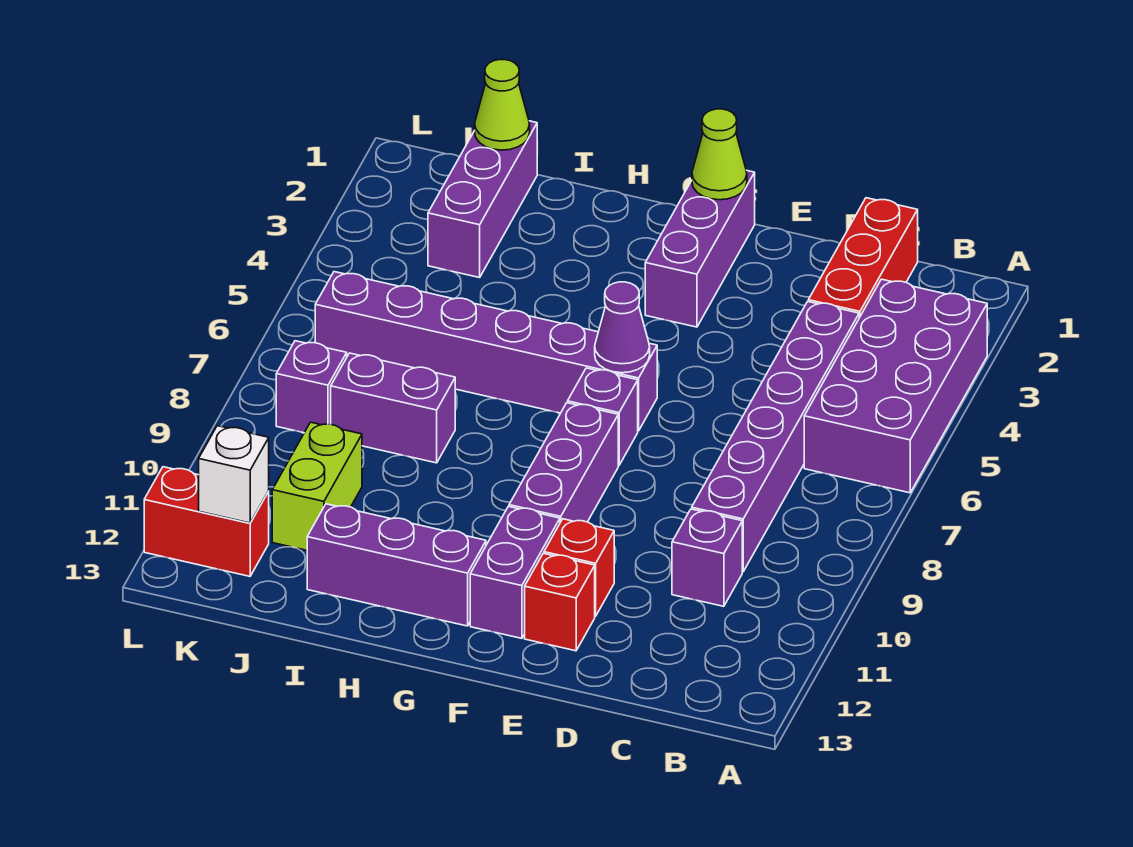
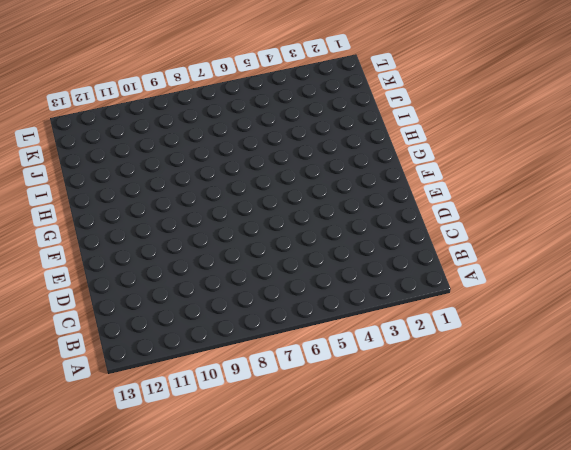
none -> purple brick A3:B6 level 1
none -> red brick C1:C3 level 1
none -> purple brick C4:C9 level 1

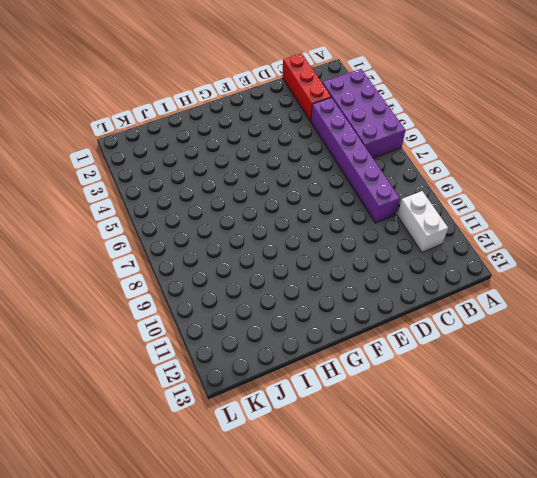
white brick B10:B11 level 1 -> none
none -> purple brick C10 level 1
none -> red brick E11 level 1
none -> red brick E12 level 1

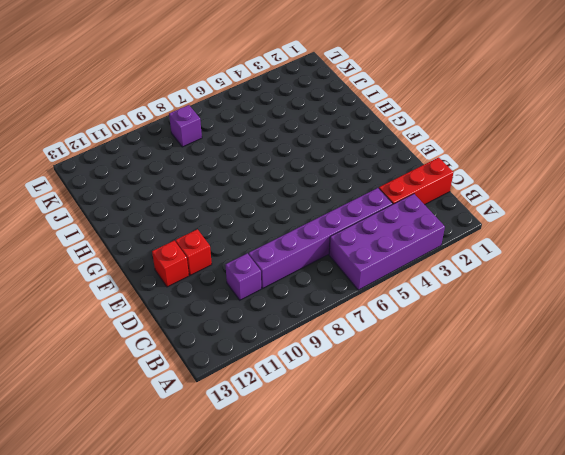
none -> purple brick F1:F3 level 1
none -> purple brick F6:K6 level 1
none -> purple brick F7 level 1

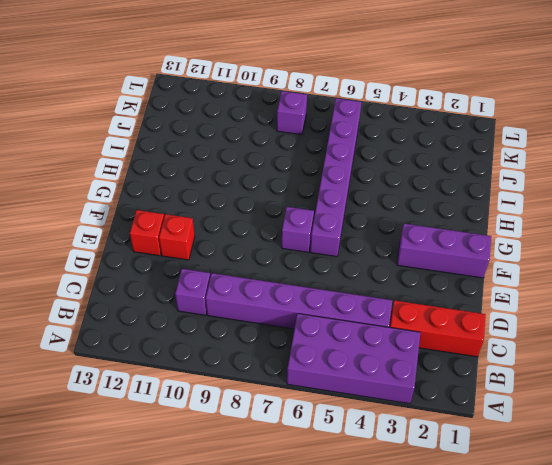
none -> purple brick F8:F10 level 1
none -> purple brick F11:F12 level 1
none -> purple brick G12:I12 level 1

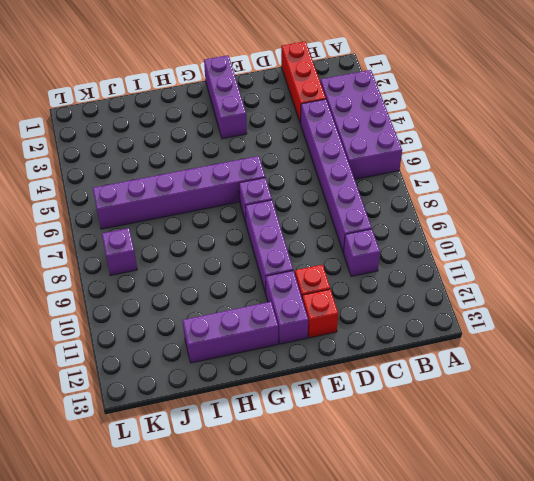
none -> purple brick I8:J8 level 1
none -> purple brick J1:J3 level 1
none -> lime brick J10:J11 level 1

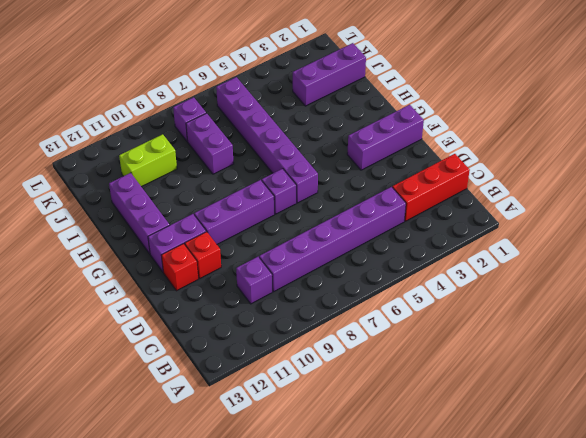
none -> purple brick A3:B6 level 1
none -> red brick K12:L12 level 1
none -> lime cone F1 level 2

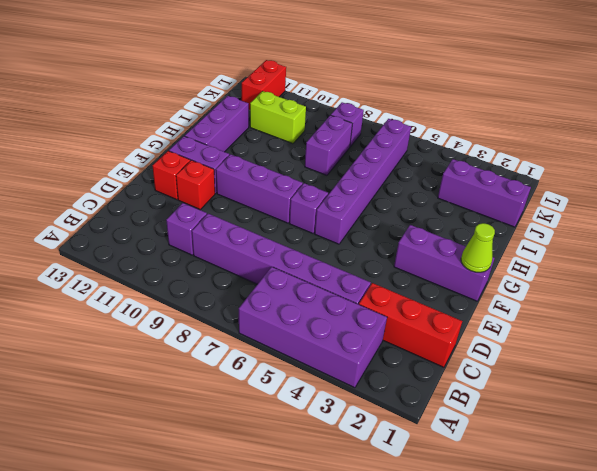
none -> purple cone F6 level 2
none -> lime cone J1 level 2
none -> white brick K12 level 2

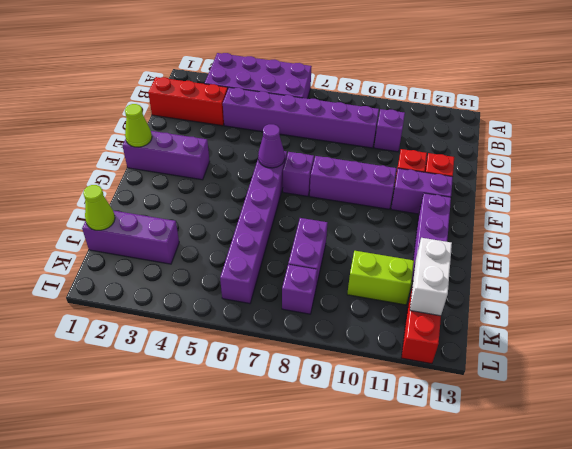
white brick J12:K12 level 2 -> white brick K12 level 2

